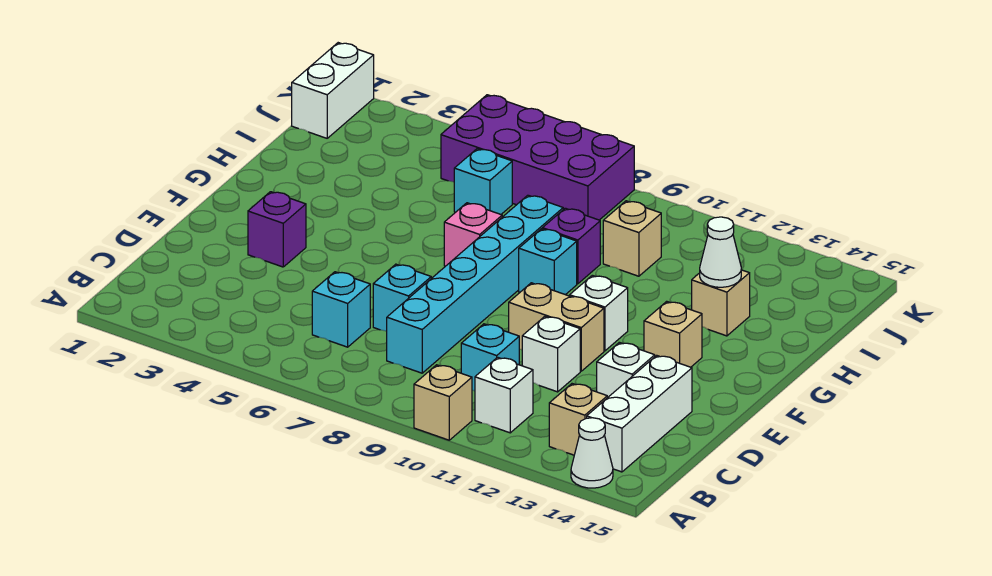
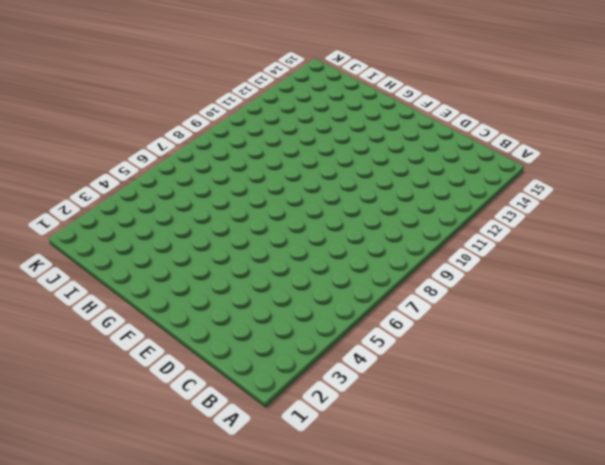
none -> tan brick A10 level 1
none -> white cone A14 level 1
none -> white brick B11 level 1

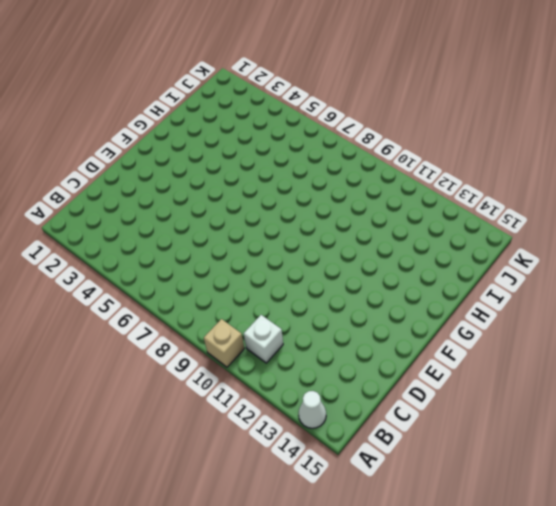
none -> tan brick B13 level 1
none -> white brick B14:D14 level 1
none -> cyan brick C6 level 1

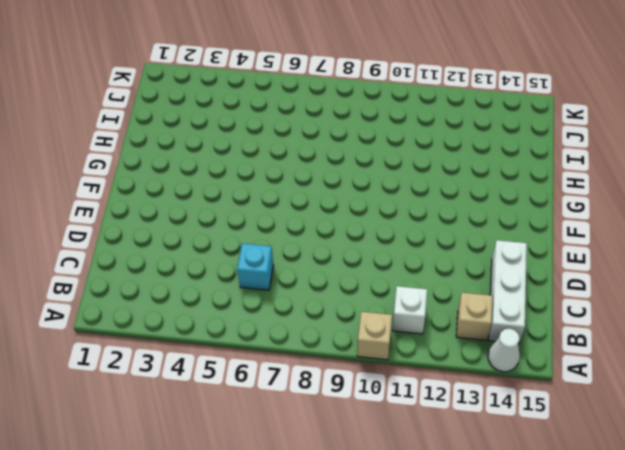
none -> cyan brick C8:H8 level 1
none -> cyan brick C10 level 1
none -> cyan brick D7 level 1

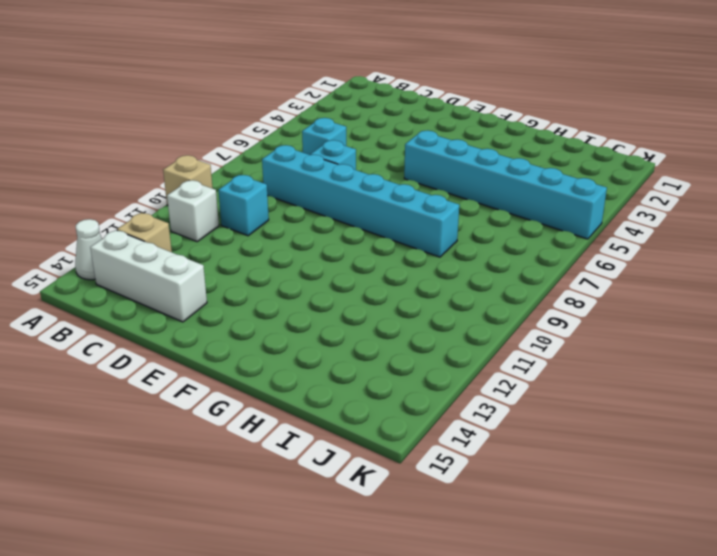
cyan brick F5:K5 level 1 -> purple brick J5:K8 level 1
none -> white brick D11 level 1
none -> white brick D13 level 1
none -> purple brick E3 level 1

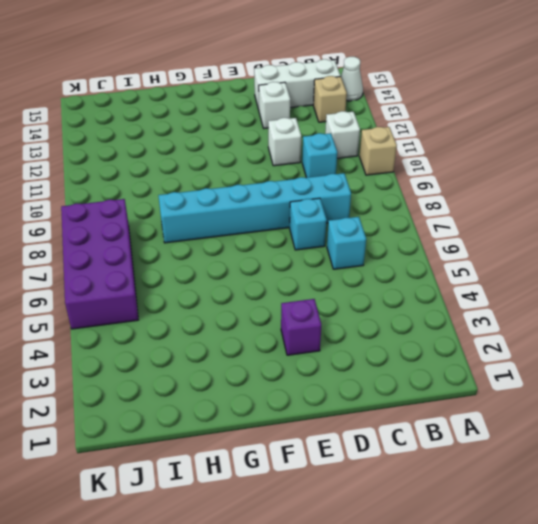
none -> tan brick E10:E11 level 1
none -> white brick F11 level 1
none -> tan brick F13 level 1

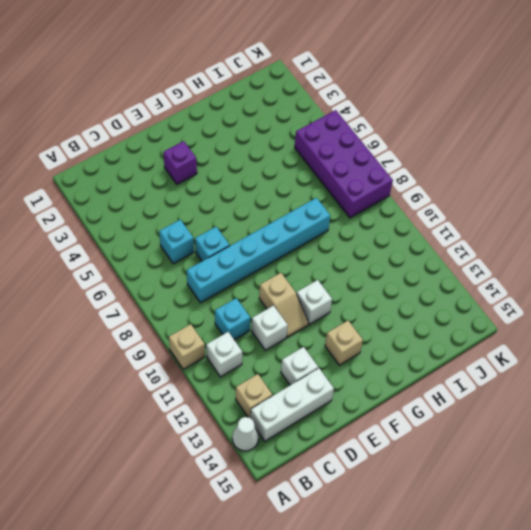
tan slope E10:E11 level 1 top 10 -> tan brick E10:E11 level 1
none -> pink brick G7 level 1
none -> cyan brick G9 level 1
none -> purple brick H9 level 1

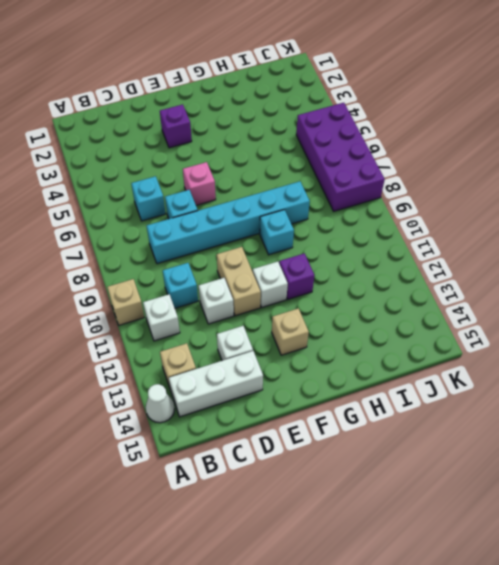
pink brick E6 level 1 -> pink brick G7 level 1
purple brick G11 level 1 -> purple brick H9 level 1
none -> tan brick H13 level 1
none -> cyan brick I6 level 1
none -> tan brick I10 level 1

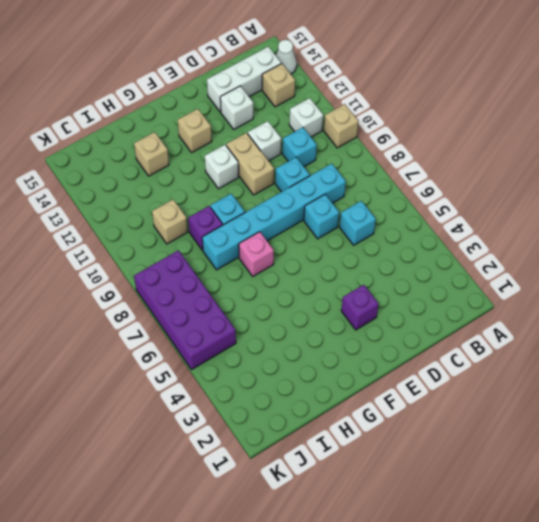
cyan brick D9 level 1 -> cyan brick I6 level 1
none -> white brick J1:K1 level 1
none -> white cone H13 level 2

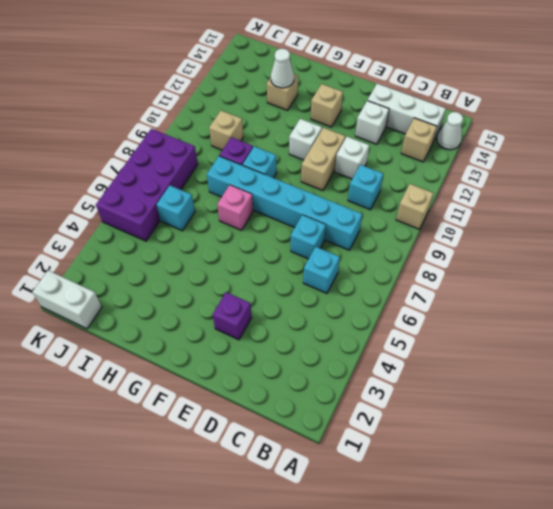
none -> white brick B11 level 1

